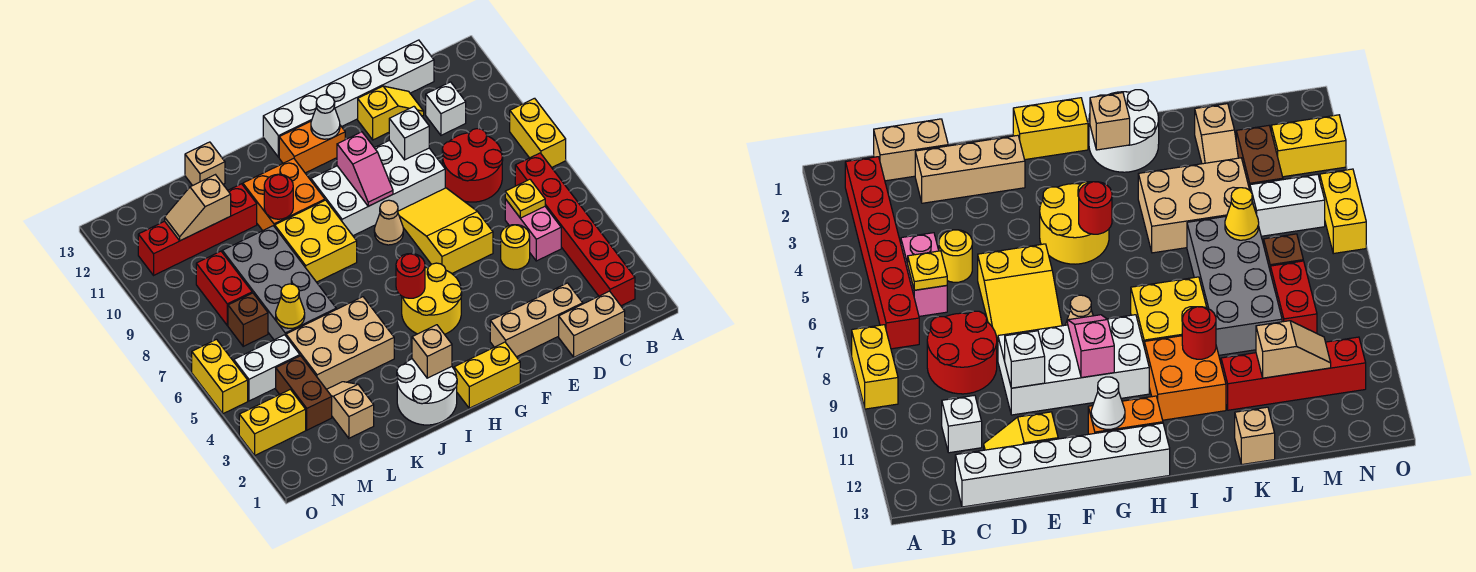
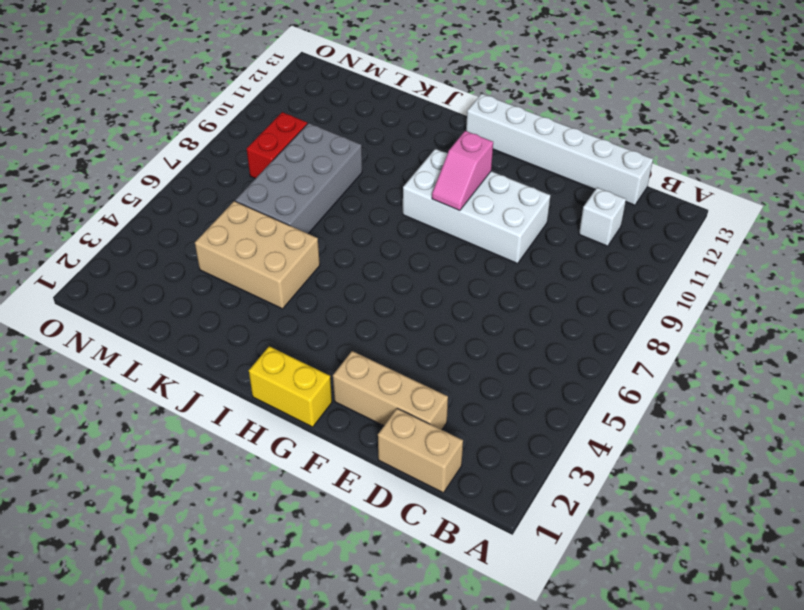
none -> yellow brick A8:A9 level 1
none -> red brick B2:B7 level 1
none -> pink brick C5:C6 level 1
none -> red round brick C8:D9 level 1

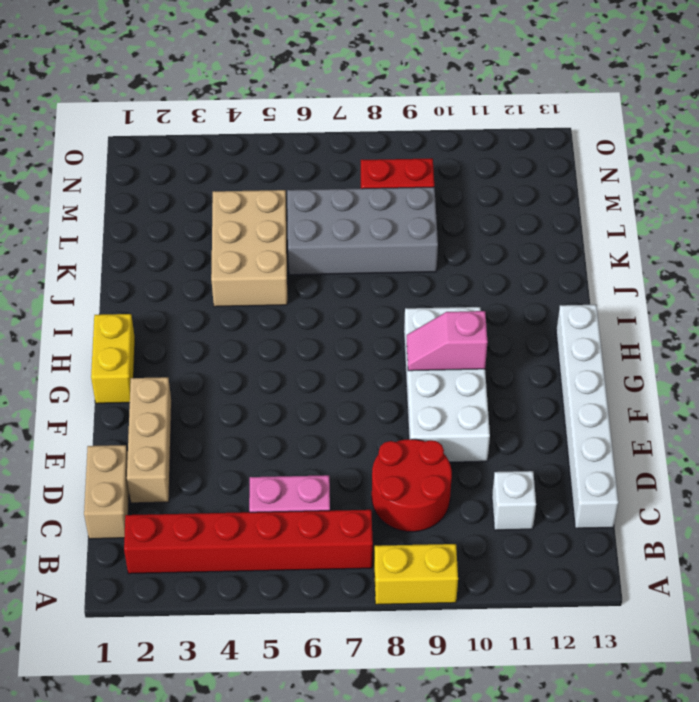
none -> yellow round brick D5 level 1
none -> yellow slope D12:E12 level 1 top E
none -> yellow slope E6:F8 level 1 top 6
none -> yellow round brick G4:H5 level 1

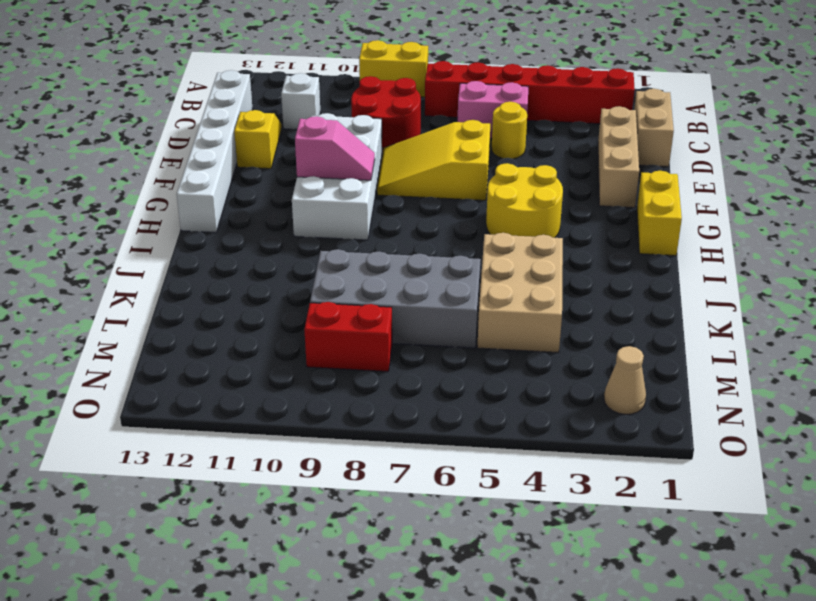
tan cone N2 level 1 -> tan cone G8 level 1
none -> orange brick G12:H12 level 1
none -> white round brick I1:J2 level 1
none -> yellow brick I8:J9 level 1
none -> orange brick I10:J11 level 1

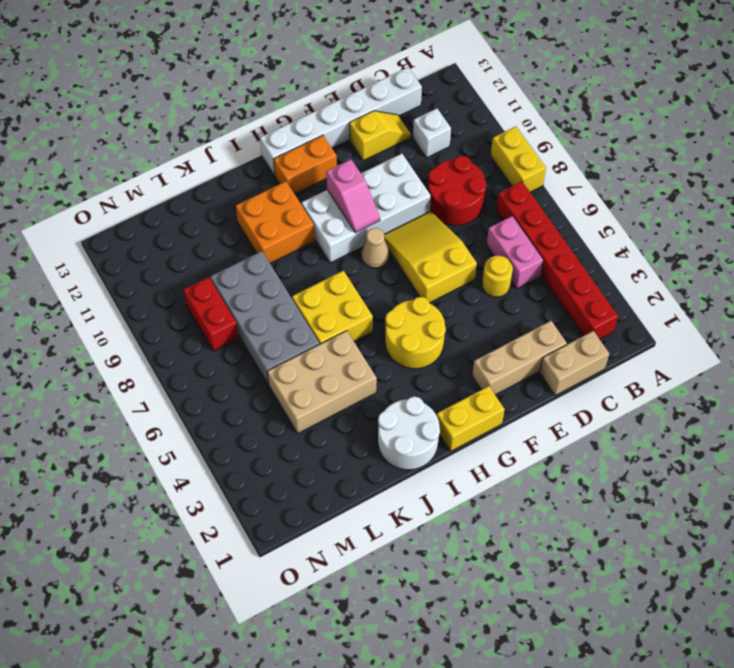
yellow brick I6:J7 level 1 -> yellow brick I8:J9 level 1
none -> red brick K11:N11 level 1
none -> tan brick K13 level 1
none -> tan slope L2:L3 level 1 top 2
none -> brown brick M3:M4 level 1

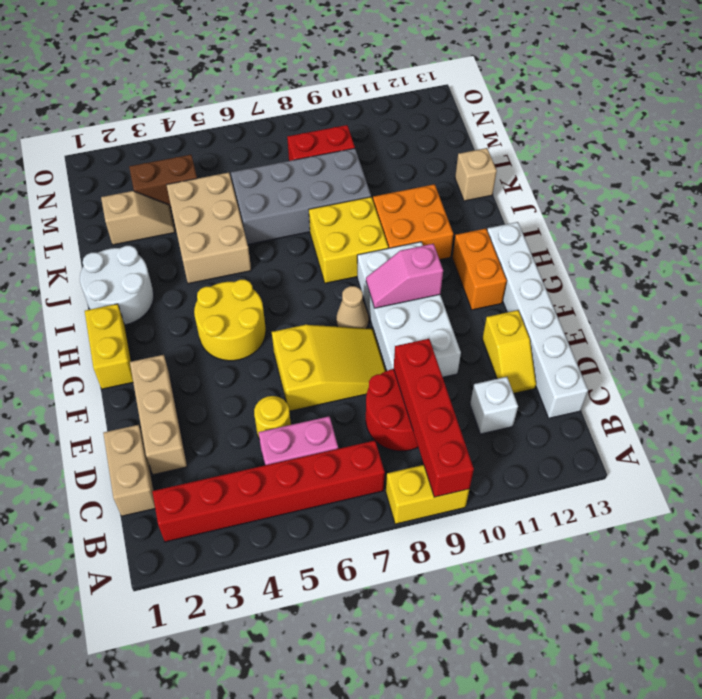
red brick A9:D9 level 2 -> red brick K11:N11 level 1
none -> white brick M5:N5 level 1
none -> brown brick M7 level 1
none -> yellow brick N3:O3 level 1
none -> yellow brick O5:O6 level 1

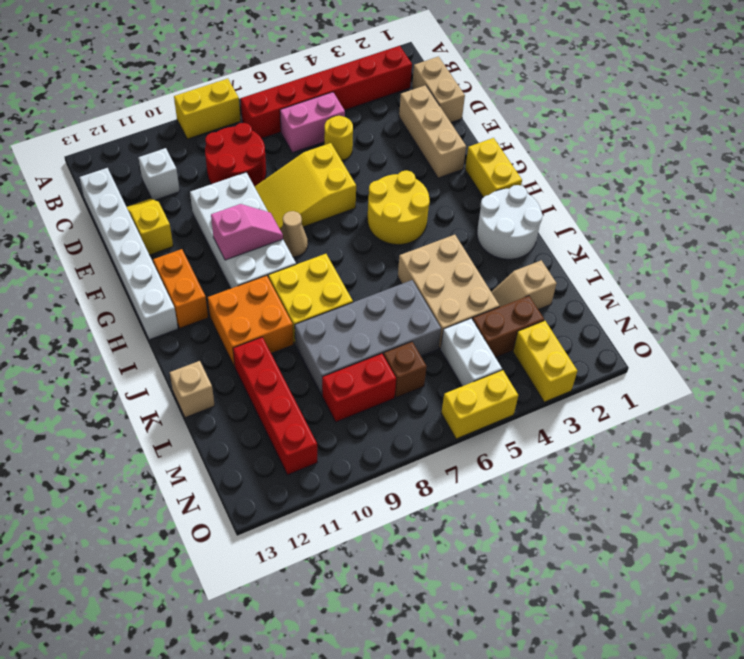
none -> yellow plate C6 level 2
none -> white brick E10 level 2
none -> white cone G12 level 2
none -> red round brick H5 level 2

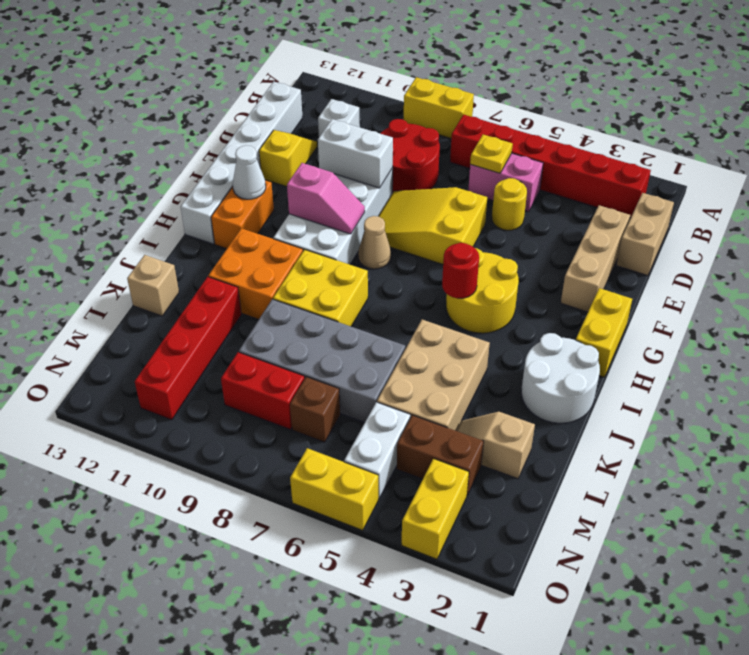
white brick E9:E10 level 2 -> white brick E10 level 2
none -> tan brick I2 level 2
none -> red round brick J10 level 2
none -> yellow cone L6 level 2
none -> tan slope L11:M11 level 2 top L

